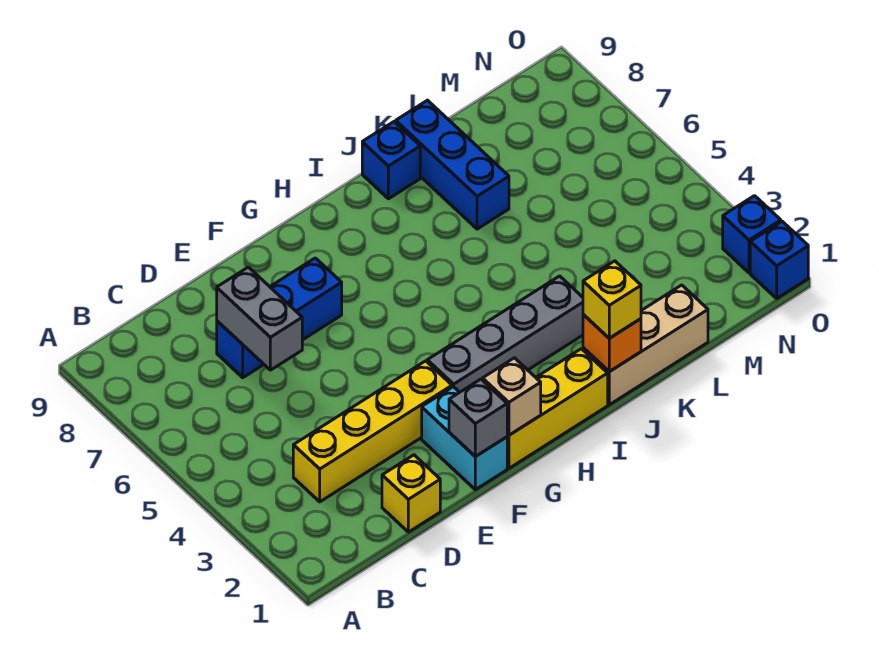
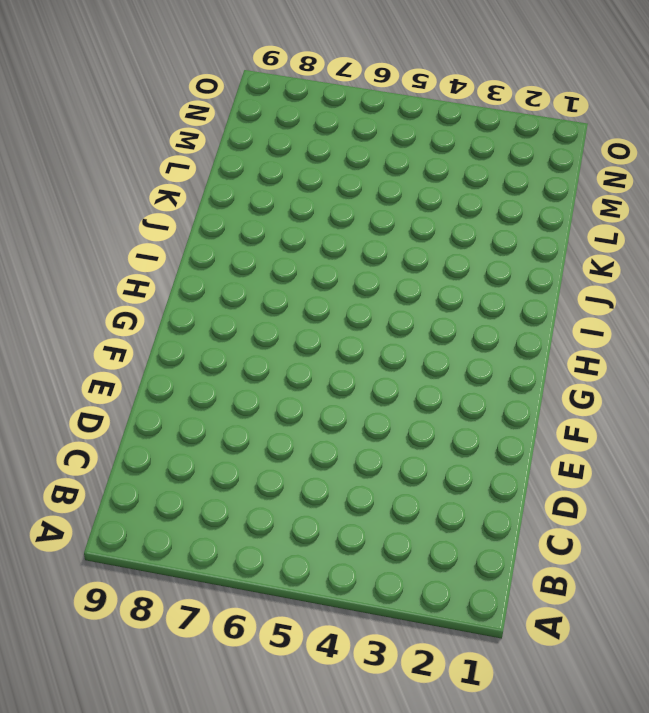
none -> yellow brick C3:F3 level 1
none -> yellow brick D1 level 1
none -> blue brick D7:F7 level 1

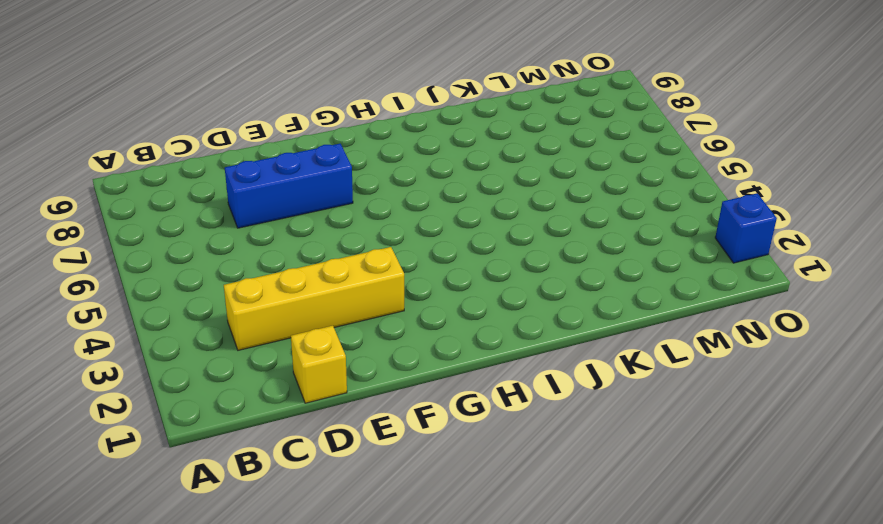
none -> cyan brick F1:F2 level 1
none -> yellow brick G1:I1 level 1
none -> grey brick G3:J3 level 1

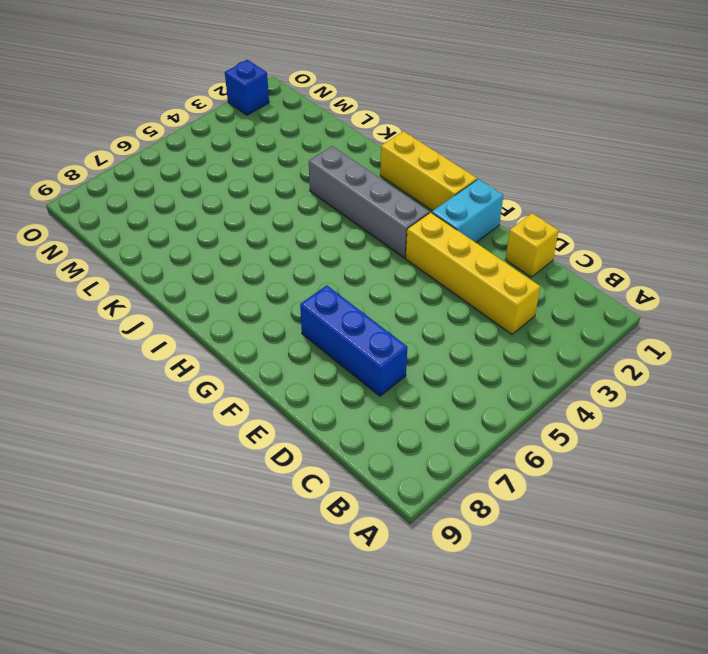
none -> tan brick J1:L1 level 1
none -> blue brick J9 level 1
none -> blue brick K7:K9 level 1

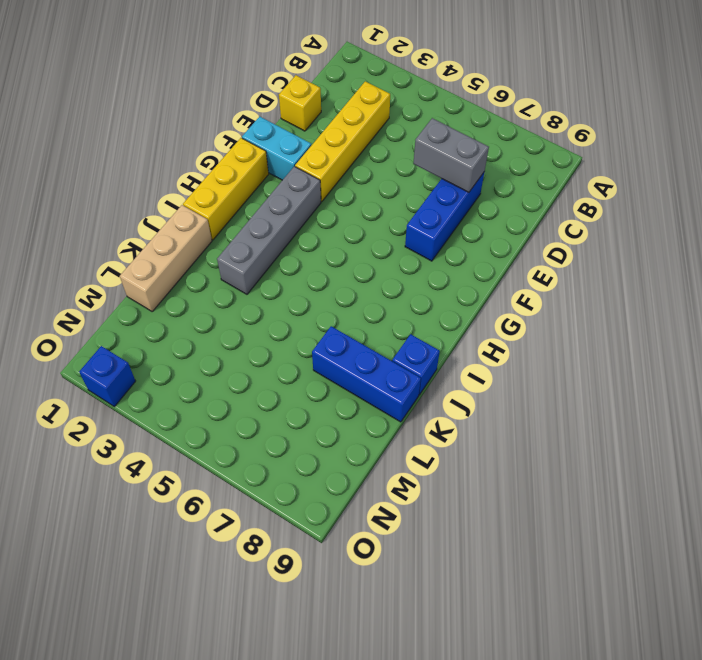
none -> blue brick O1 level 1
none -> grey brick F1 level 2
none -> tan brick G1 level 2

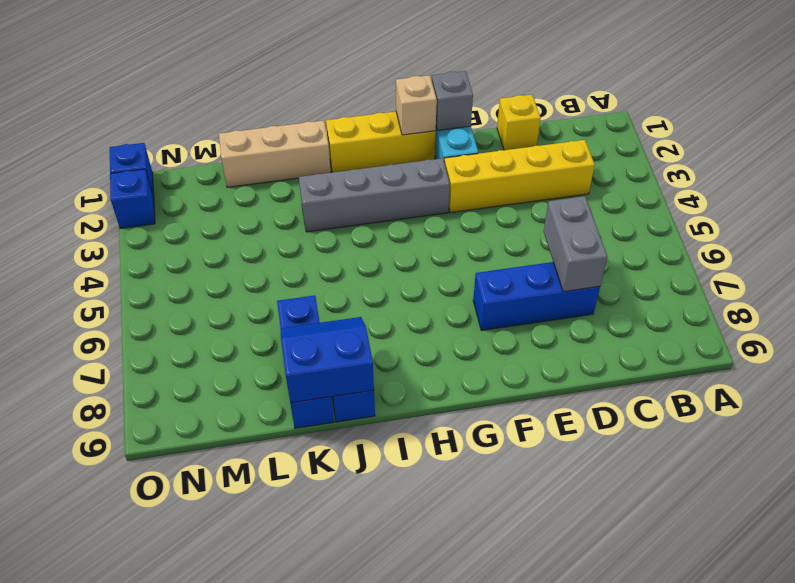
blue slope J8:K9 level 2 top 9 -> none
none -> orange brick J1 level 2
none -> yellow brick J1 level 3

